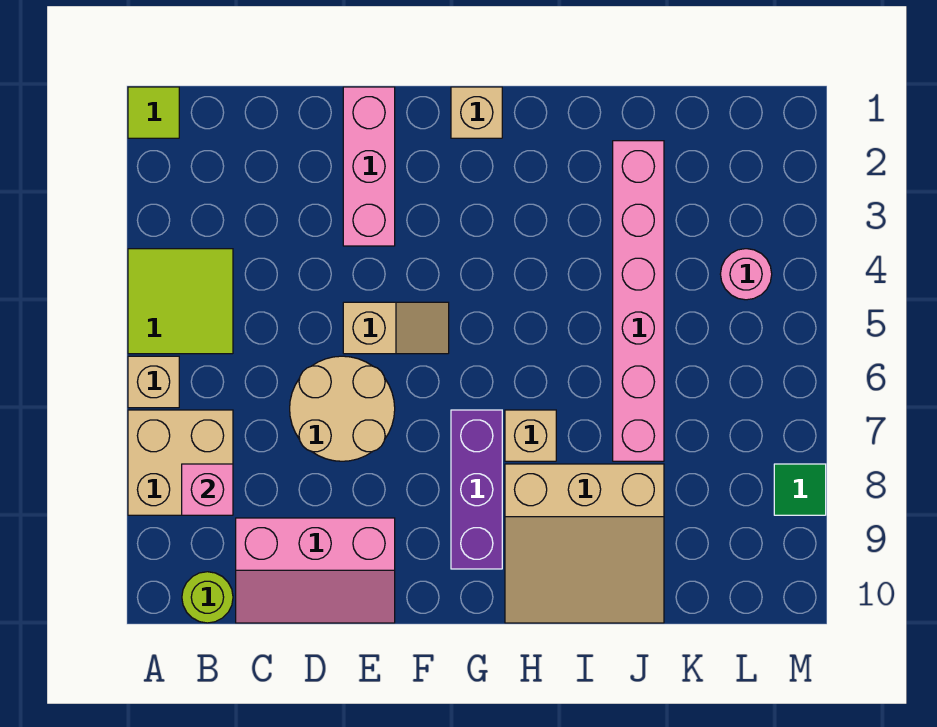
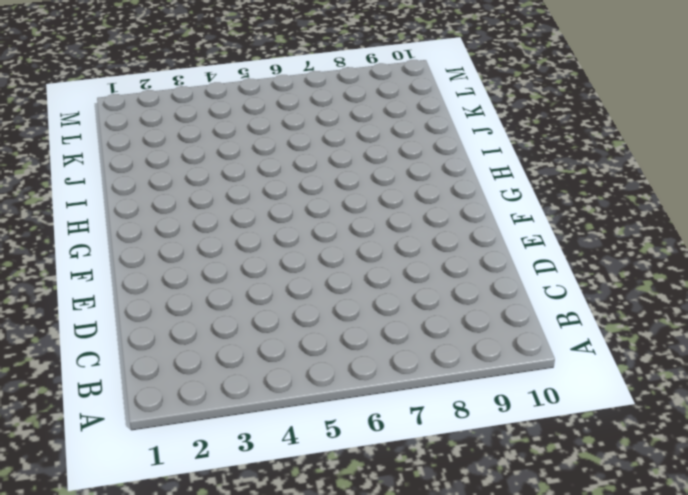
none -> lime tile A1 level 1
none -> lime tile A4:B5 level 1
none -> tan brick A6 level 1

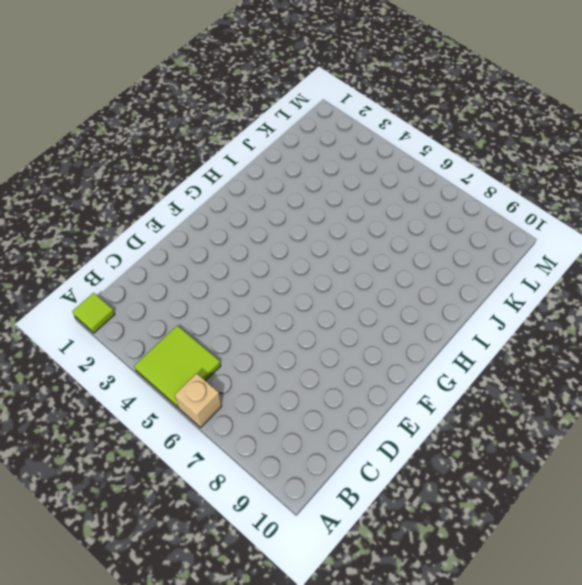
none -> tan brick A7:B8 level 1
none -> lime round brick B10 level 1
none -> pink slope C9:E10 level 1 top 9

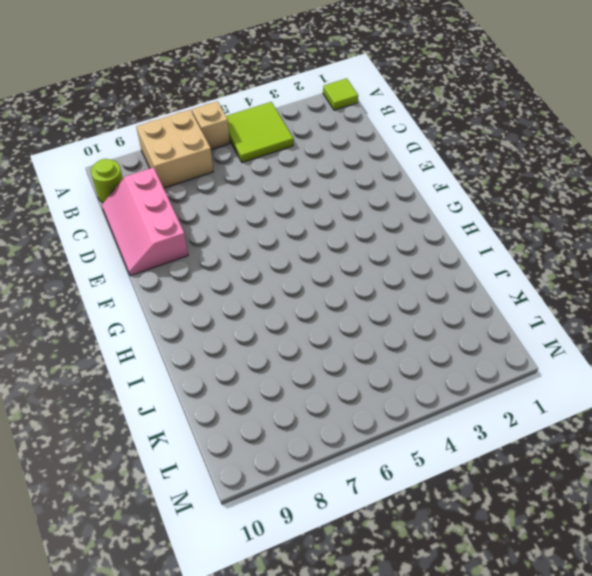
none -> tan round brick D6:E7 level 1
none -> pink brick E1:E3 level 1
none -> tan slope E5:F5 level 1 top E

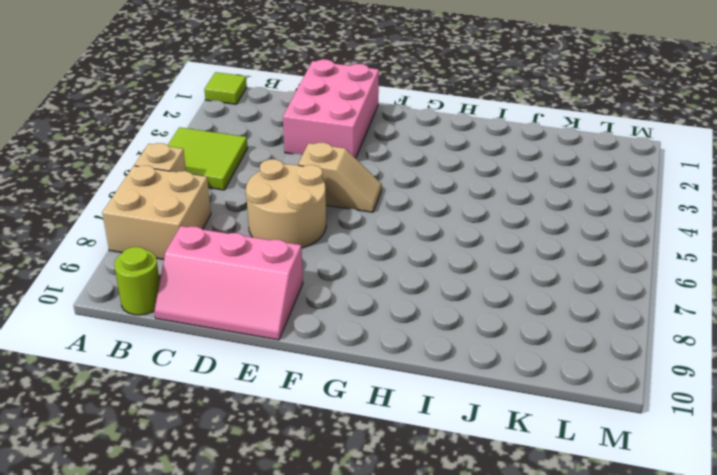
pink brick D1:E3 level 1 -> pink brick E1:E3 level 1
none -> tan brick G1 level 1
none -> purple brick G7:G9 level 1
none -> tan brick H7 level 1

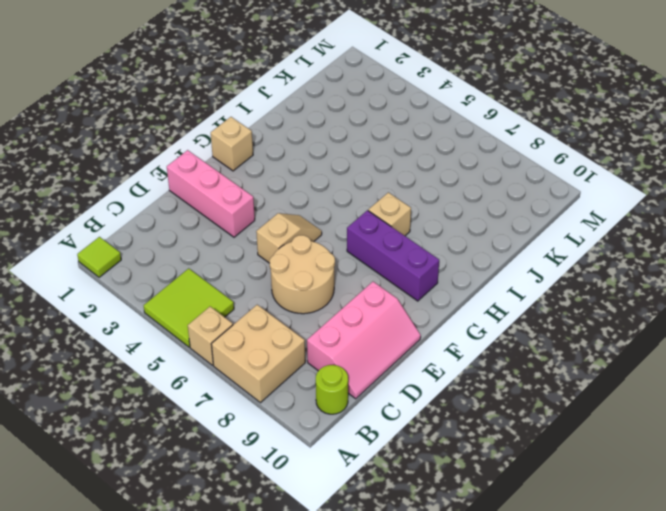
none -> tan slope H8:J10 level 1 top 8
none -> pink brick J2:J7 level 1
none -> pink round brick L4 level 1

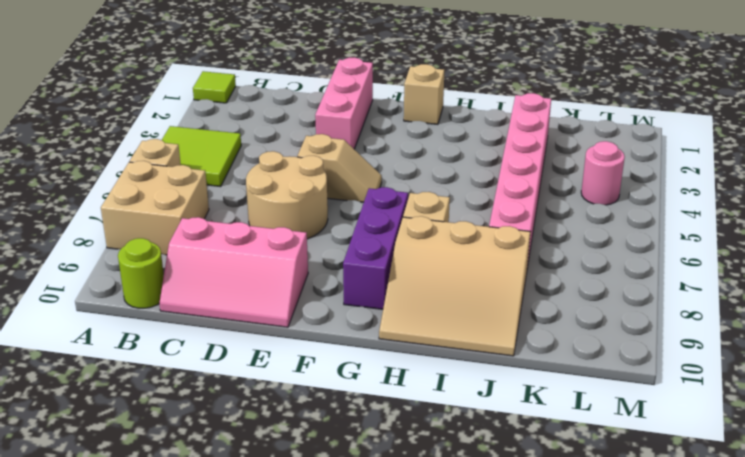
none -> green tile M8 level 1
none -> pink brick B8 level 2

